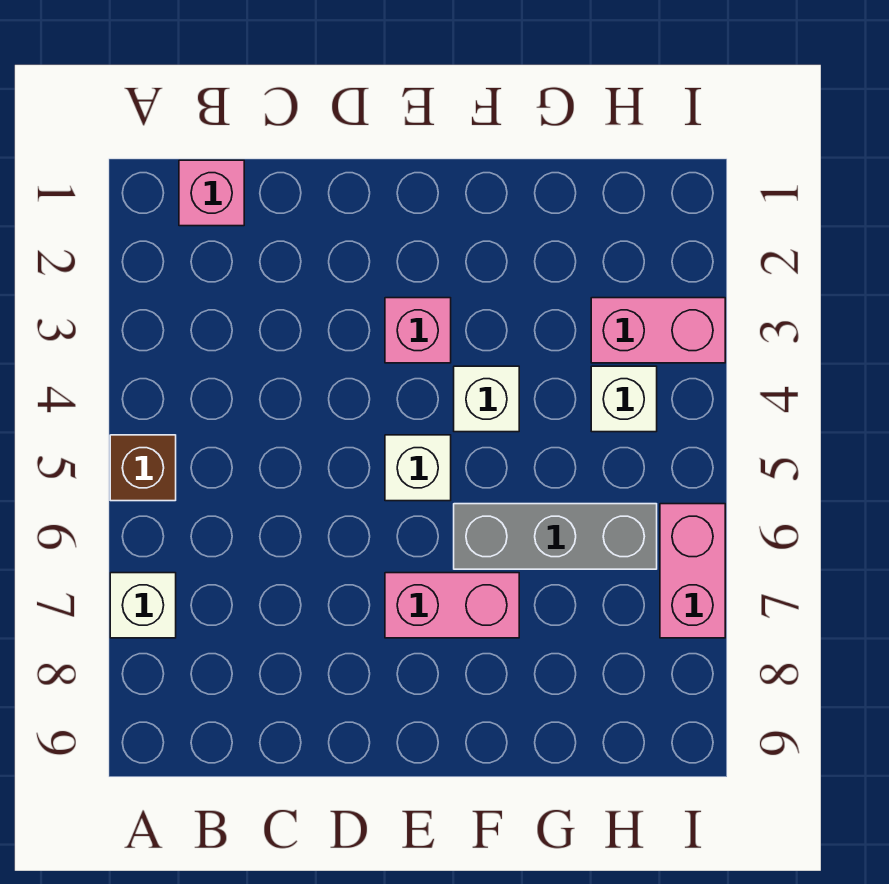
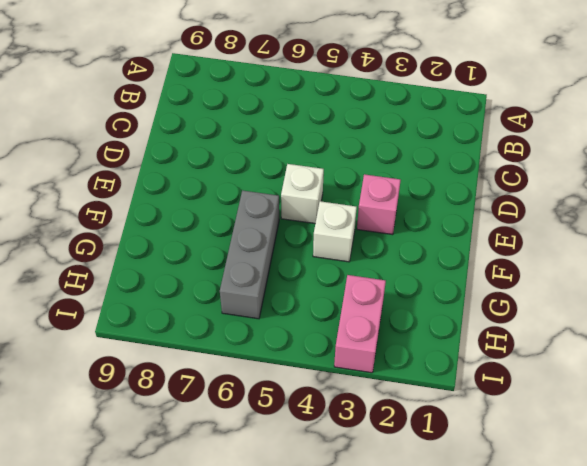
none -> brown brick A5 level 1
none -> white brick A7 level 1

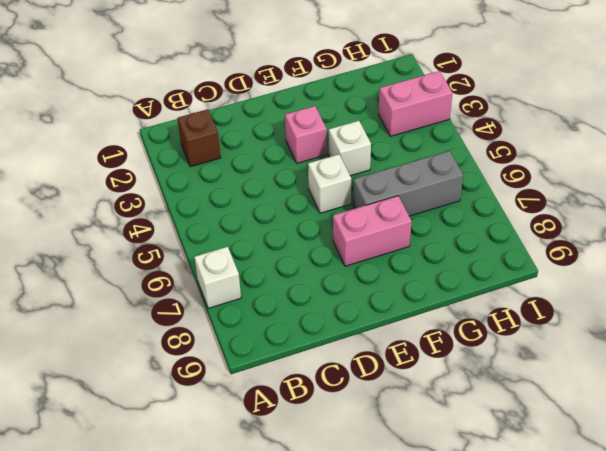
brown brick B2 level 1 -> brown brick A5 level 1
none -> pink brick B1 level 1
none -> white brick H4 level 1

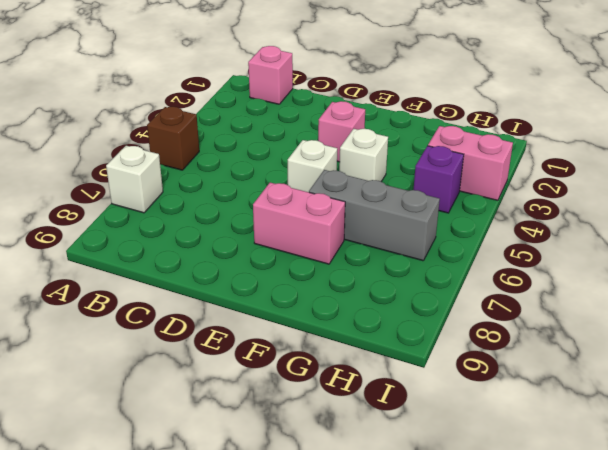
purple brick H4 level 1 -> white brick H4 level 1
none -> pink brick I6:I7 level 1

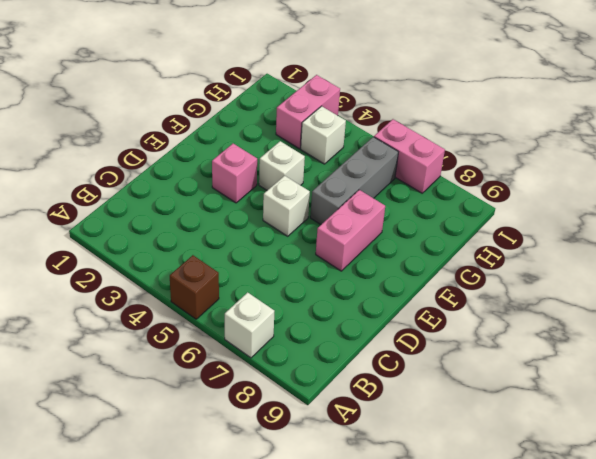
none -> pink brick B1 level 1

